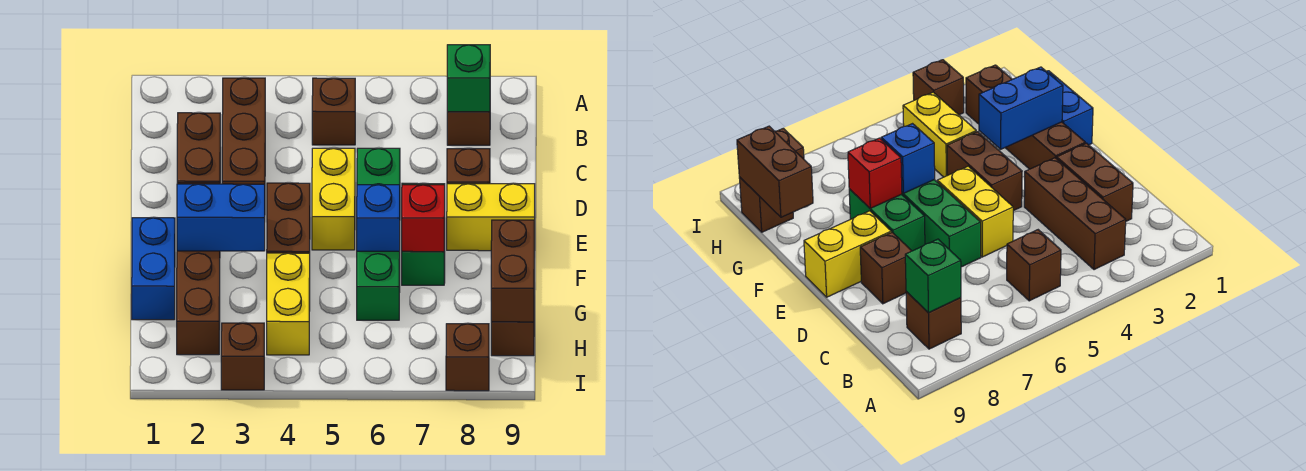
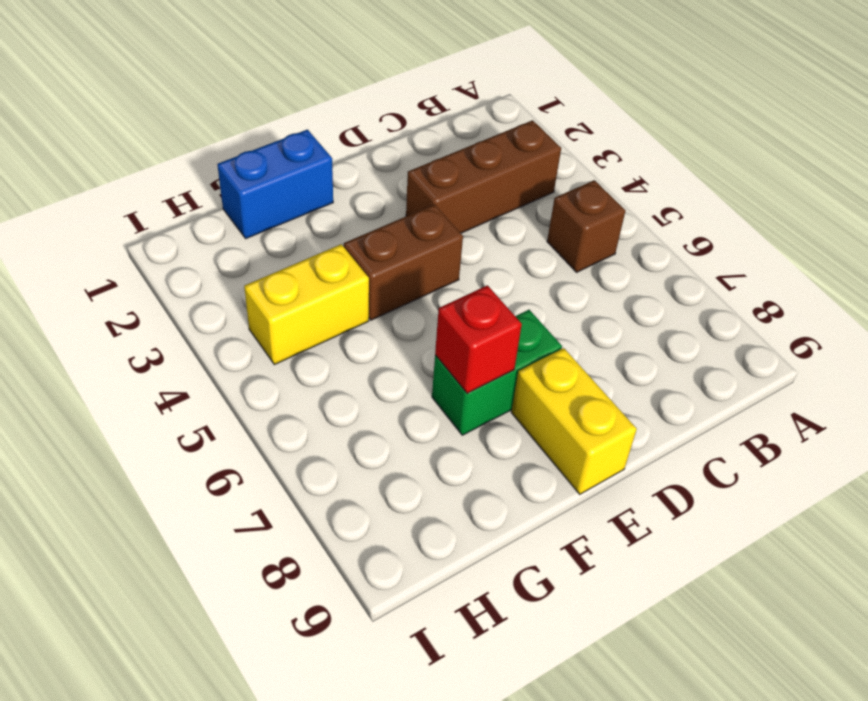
none -> brown brick B8 level 1
none -> brown brick C2:D2 level 1
none -> yellow brick D5:E5 level 1

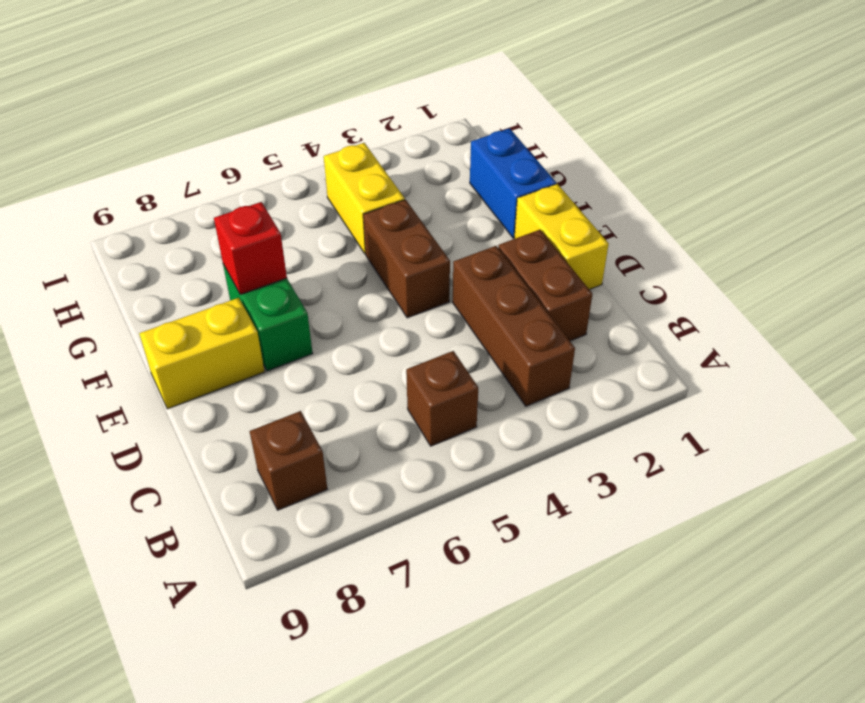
yellow brick D1:E1 level 1 -> yellow brick D5:E5 level 1
none -> green brick D6:G6 level 1
none -> brown brick D8 level 1
none -> brown brick E2:H2 level 1

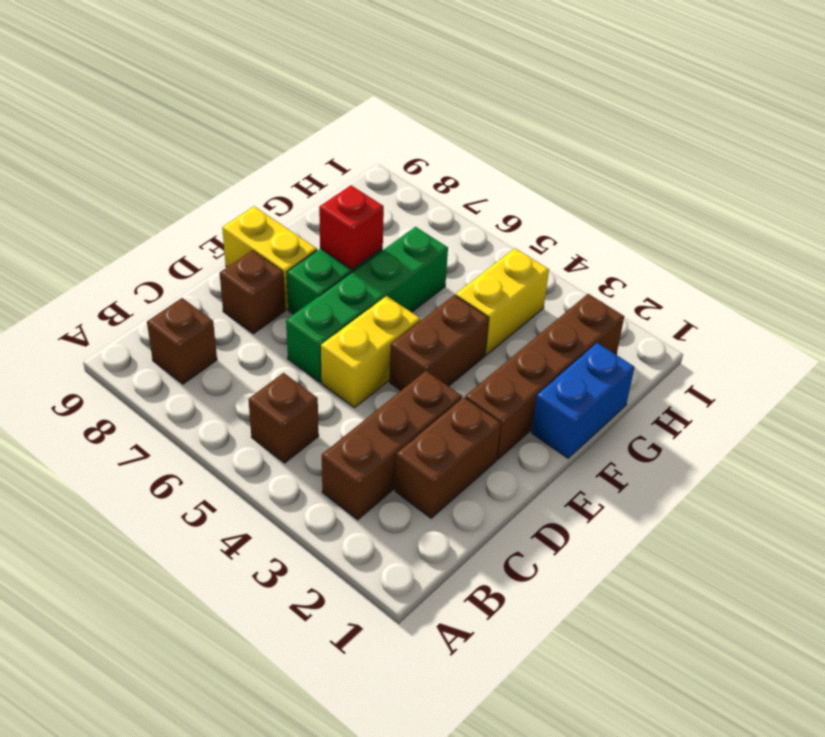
none -> brown brick H9 level 1
none -> brown brick I3 level 1
none -> brown brick I8 level 1

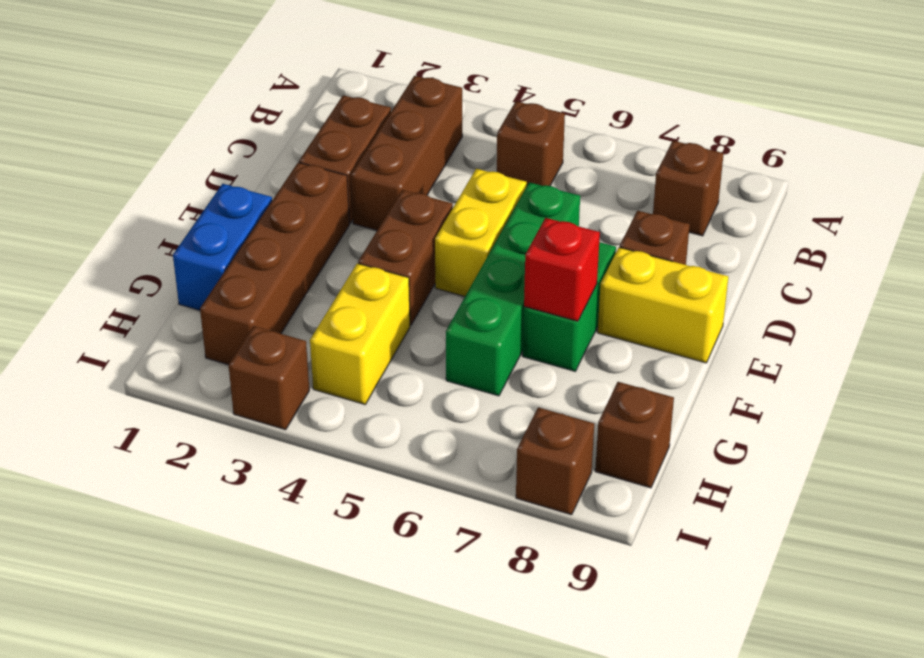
none -> green brick B8 level 2
none -> blue brick F2:F3 level 2
none -> blue brick F6 level 2

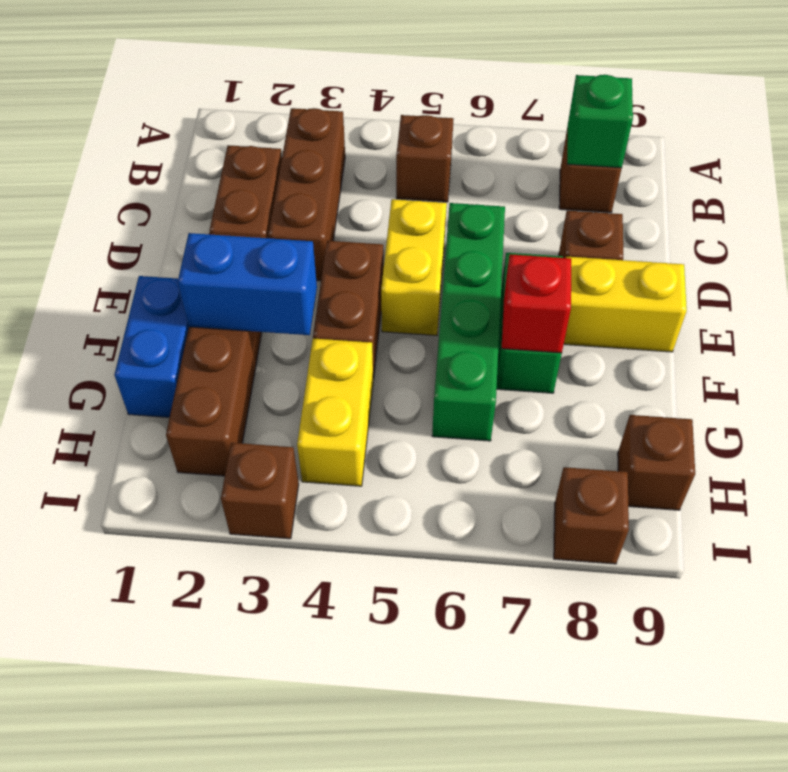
none -> blue brick F6 level 2
none -> brown brick G9:H9 level 2

